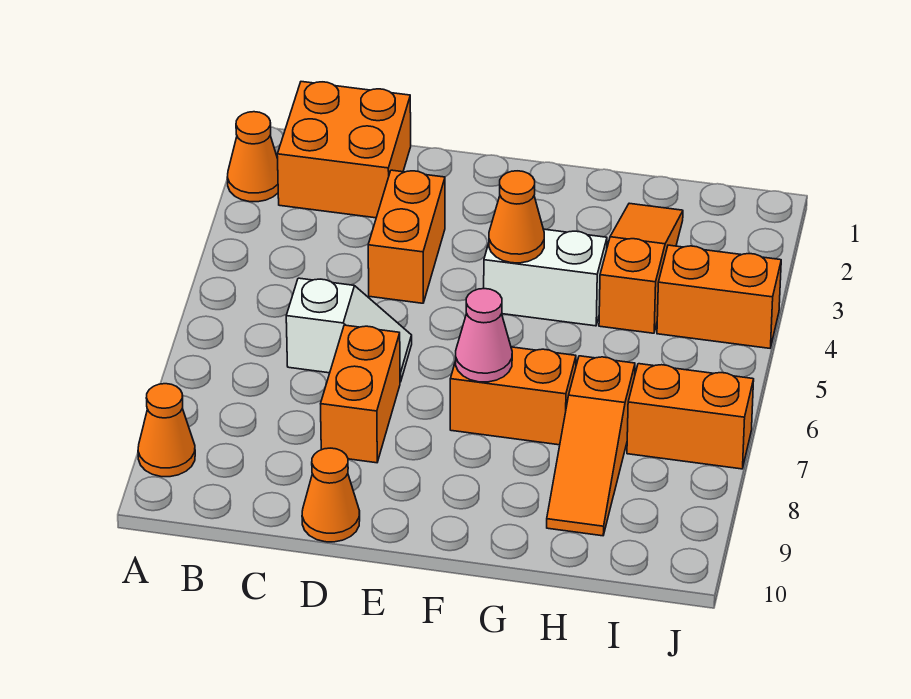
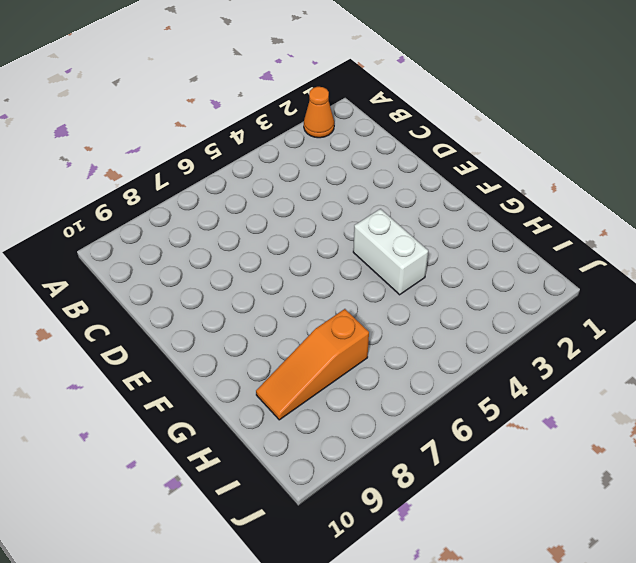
none -> orange cone A9 level 1
none -> orange brick B1:C2 level 1
none -> white slope C6:D6 level 1 top C

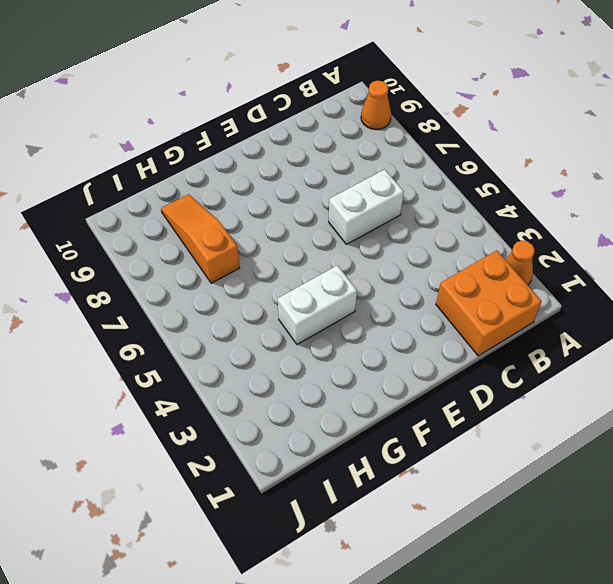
white brick C6:D6 level 1 -> white slope C6:D6 level 1 top C
none -> orange brick D3:D4 level 1
none -> orange brick D7:D8 level 1
none -> orange cone D10 level 1

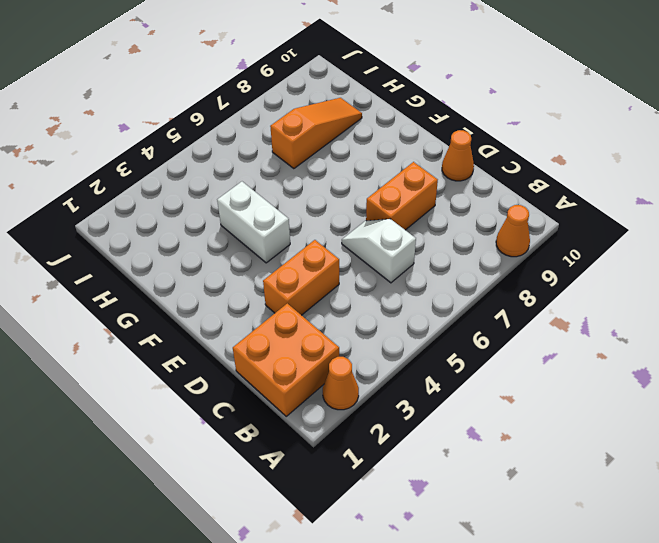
none -> orange brick F7:G7 level 1
none -> orange slope H2:H4 level 1 top 4
none -> orange brick I4:J4 level 1

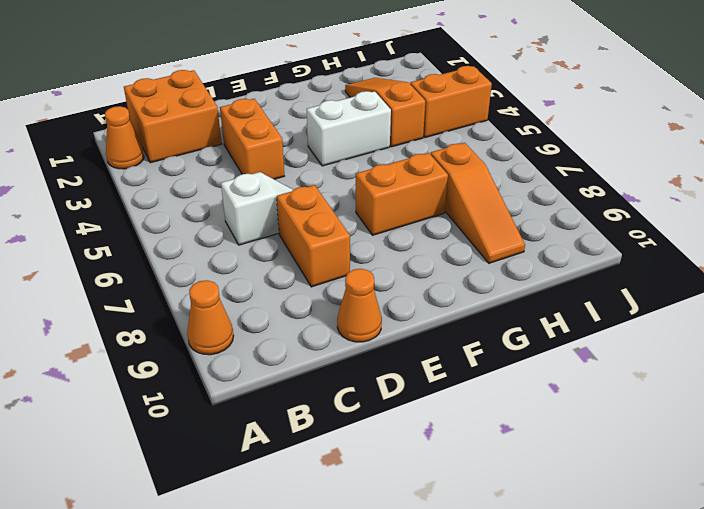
none -> orange brick I7:J7 level 1
none -> orange cone F4 level 2
none -> pink cone F7 level 2

